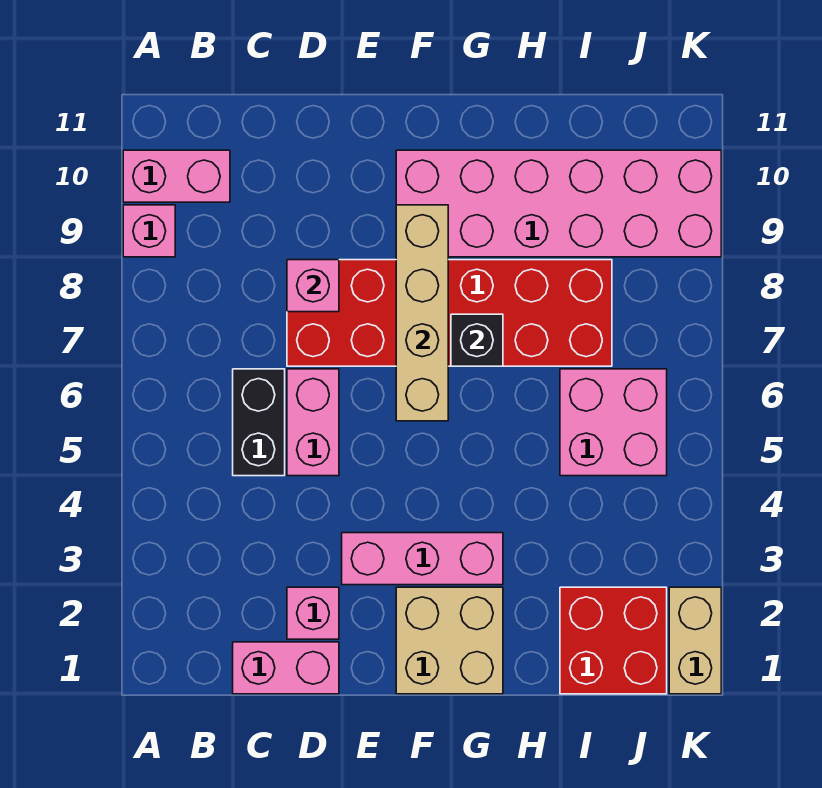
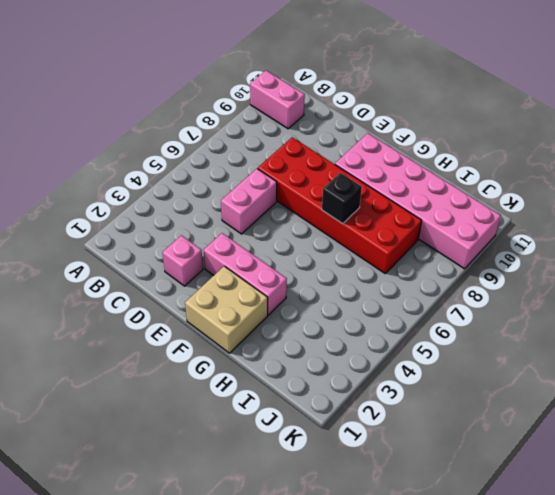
none -> pink brick A9 level 1
none -> pink brick C1:D1 level 1
none -> black brick C5:C6 level 1

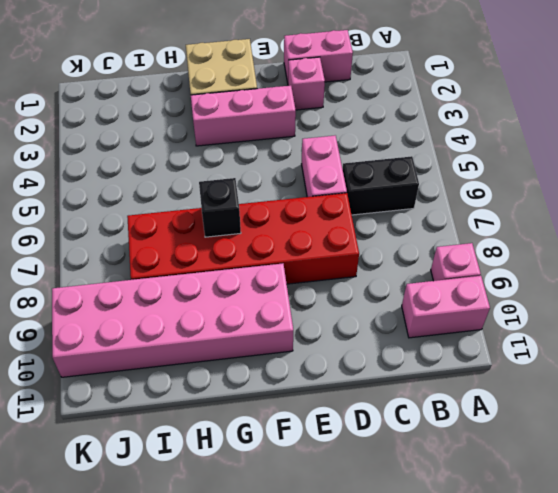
black brick B6:C6 level 1 -> black brick C5:C6 level 1
none -> red brick I1:J2 level 1
none -> pink brick I5:J6 level 1
none -> tan brick K1:K2 level 1

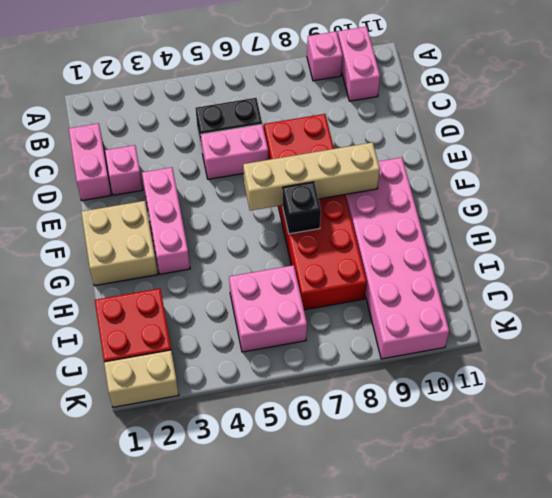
none -> pink brick D8 level 2

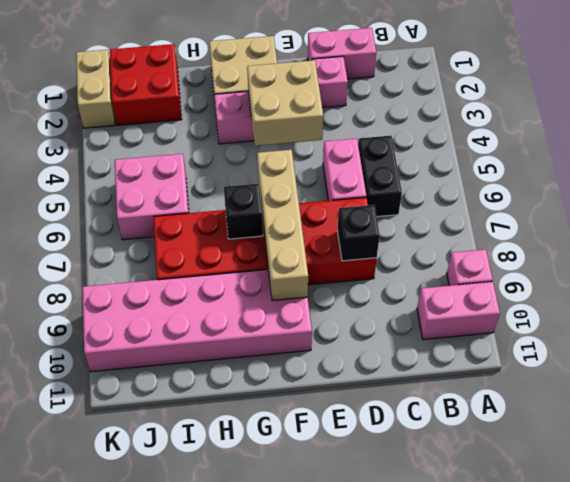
black brick D8 level 2 -> pink brick D8 level 2
tan brick E3:F4 level 2 -> none

